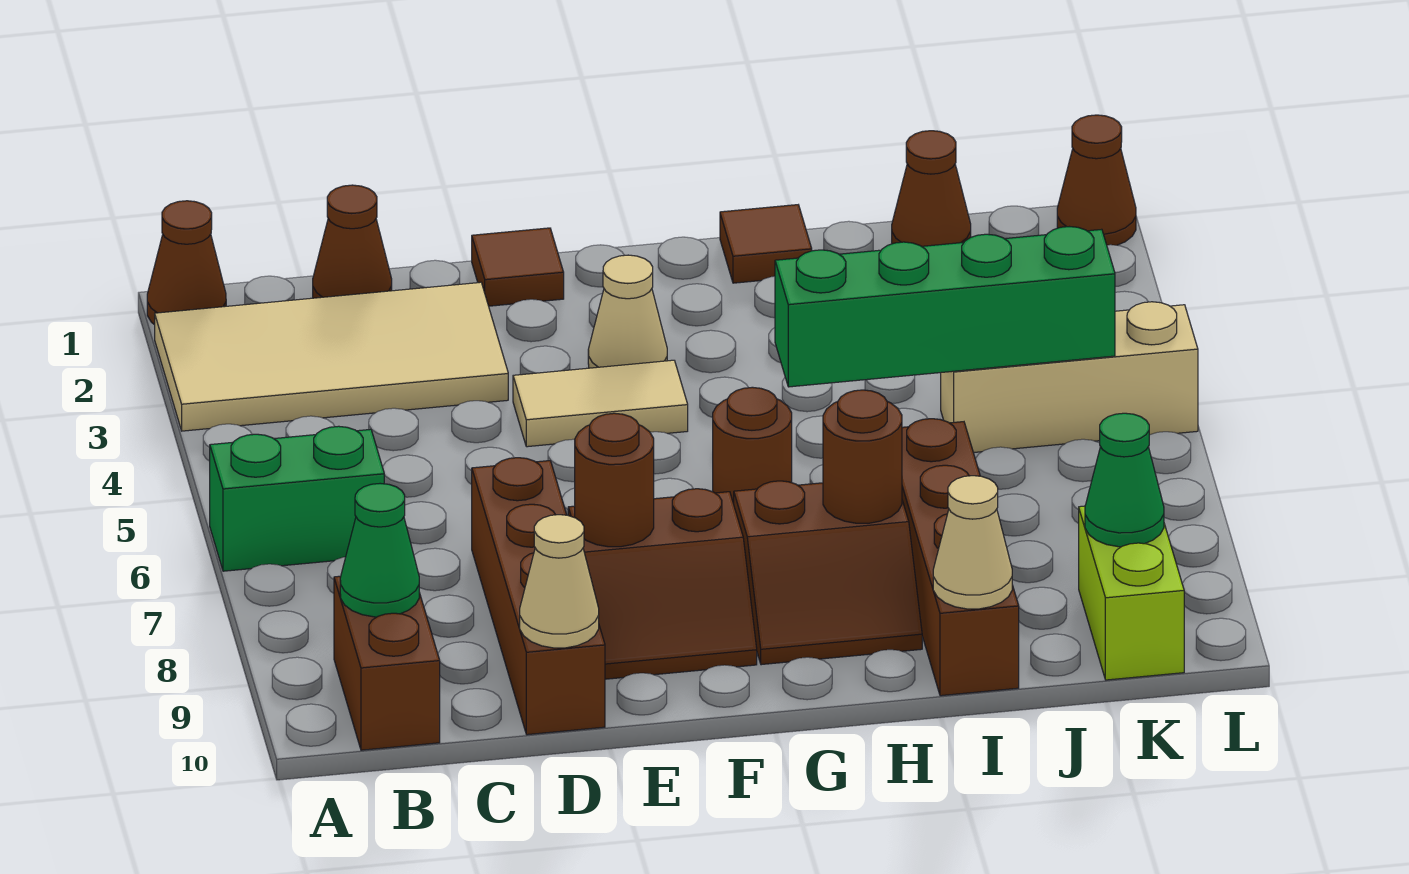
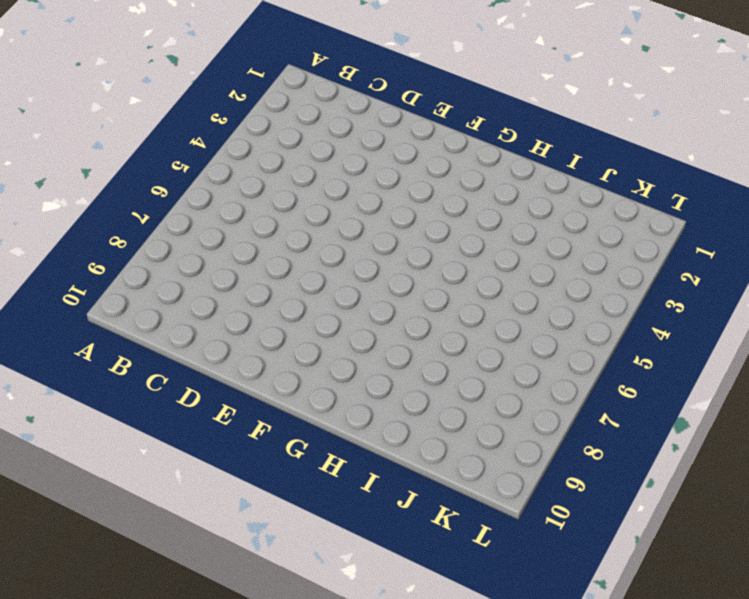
none -> brown cone A1 level 1
none -> tan tile A2:D3 level 1
none -> green brick A6:B6 level 1

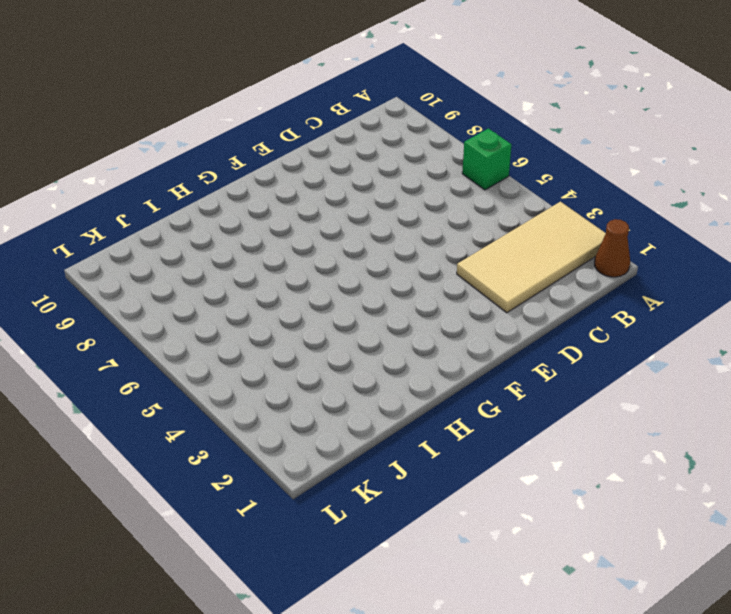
green brick A6 level 1 -> green brick A6:B6 level 1
none -> brown brick B9:B10 level 1
none -> brown cone C1 level 1
none -> brown brick D7:D10 level 1

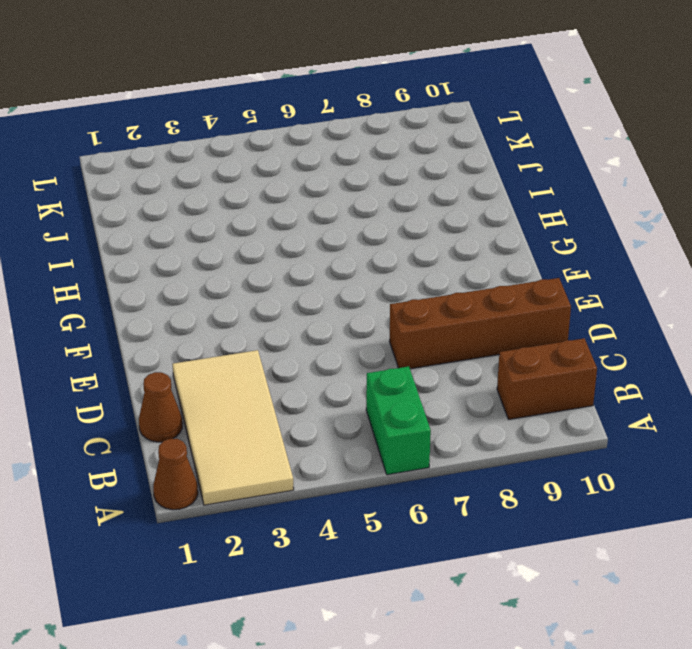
none -> brown tile E1 level 1
none -> tan tile E4:F4 level 1
none -> brown slope E8:F9 level 1 top 8

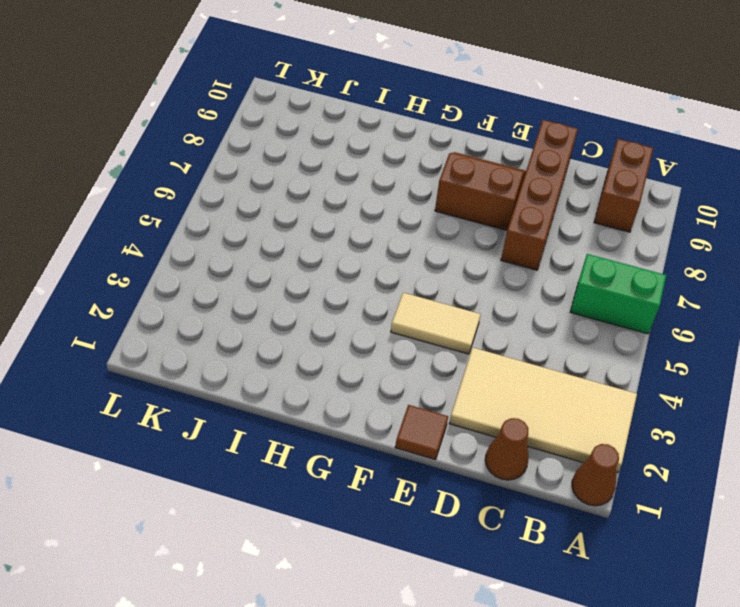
none -> tan cone F3 level 1
none -> brown round brick G6 level 1
none -> brown slope G8:H9 level 1 top 8

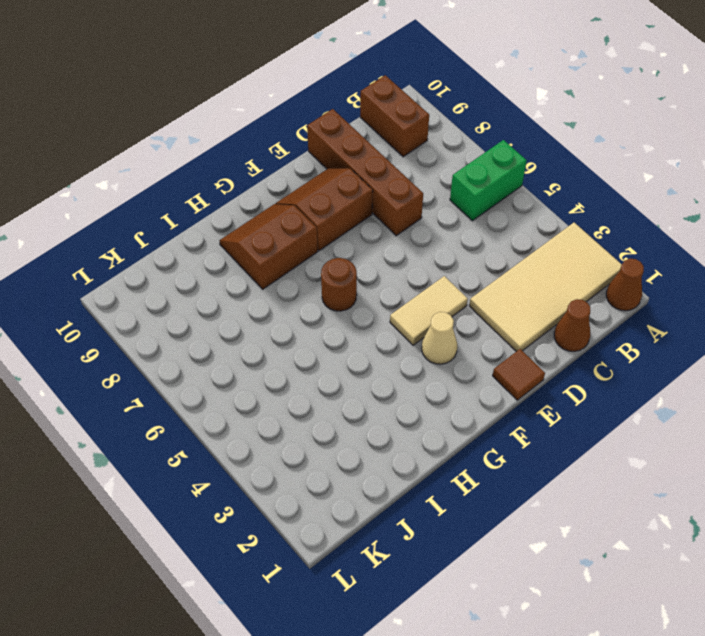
none -> brown tile H1 level 1
none -> brown brick I7:I10 level 1
none -> brown cone J1 level 1

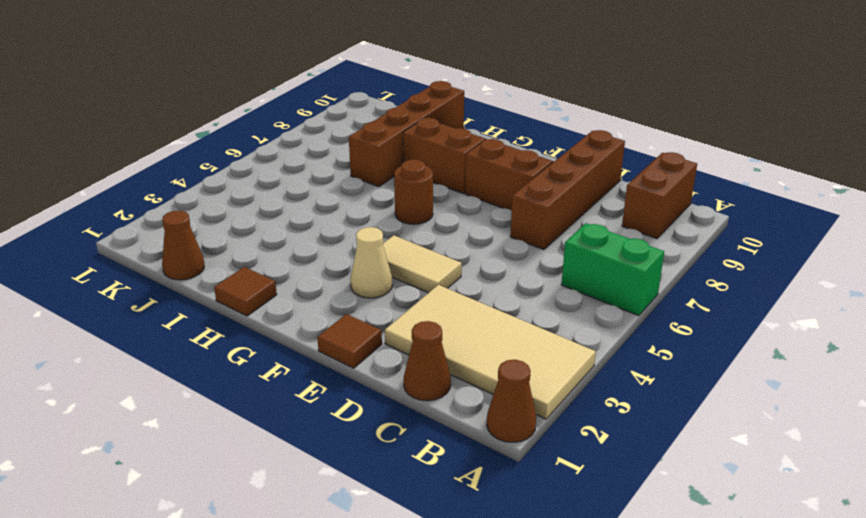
none -> tan brick J5:L5 level 1
none -> lime brick K9:K10 level 1
none -> brown cone L1 level 1

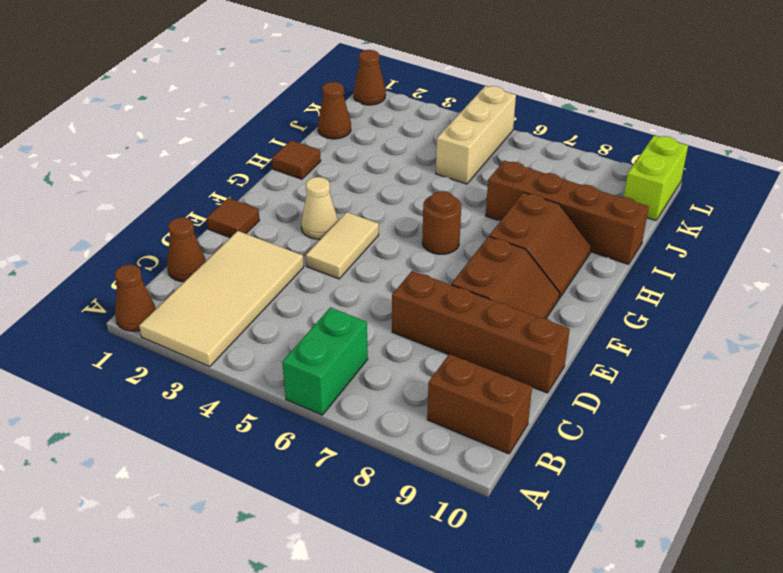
lime brick K10:L10 level 1 -> lime brick K9:K10 level 1
none -> green cone B9 level 2
none -> tan cone D10 level 2
none -> brown round brick E8 level 2

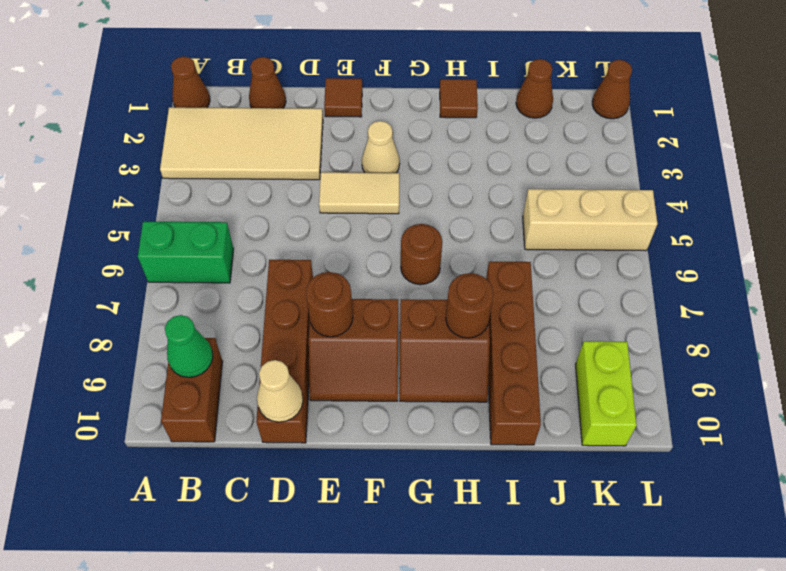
none -> green brick H5:K5 level 2
none -> tan cone I10 level 2
none -> green cone K9 level 2

